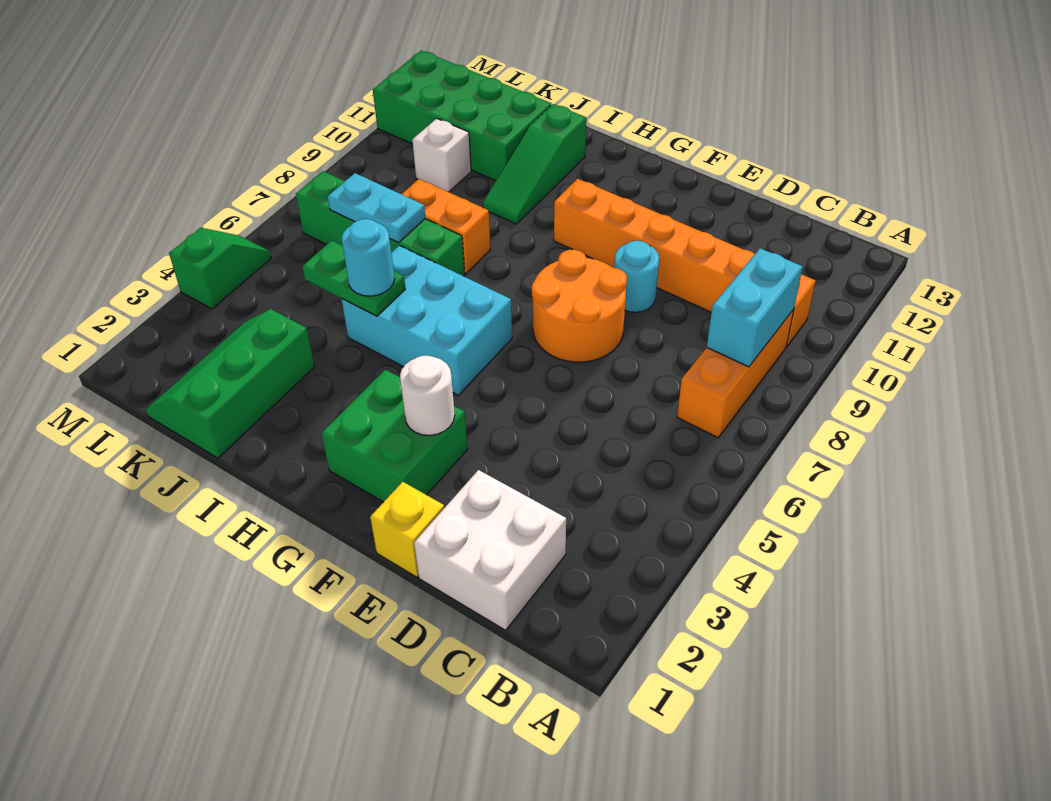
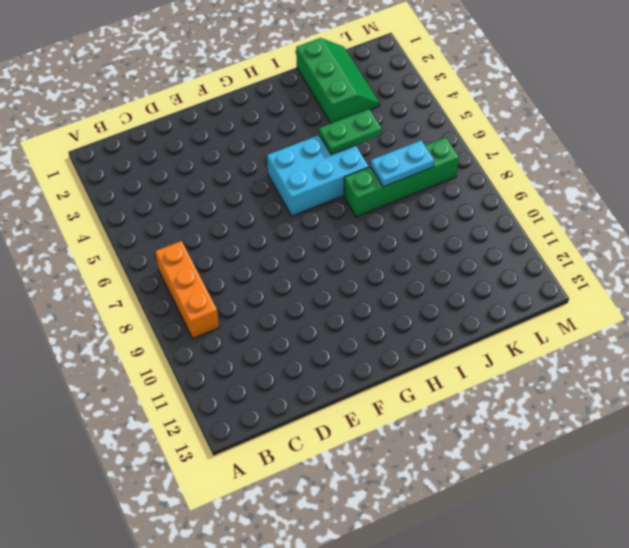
none -> orange brick B10:G10 level 1
none -> white brick C1:D2 level 1
none -> yellow brick E1 level 1

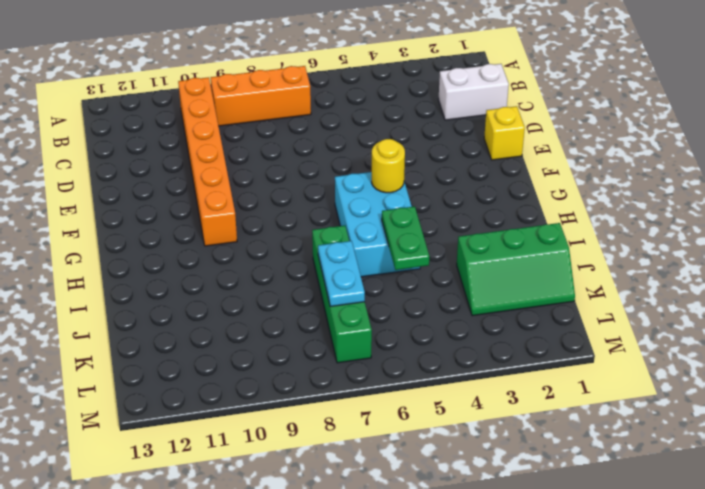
white brick C1:C2 level 1 -> white brick C1:D2 level 1
yellow round brick G5 level 2 -> none
none -> orange round brick E7:F8 level 1
none -> cyan round brick E9 level 1
none -> green brick F2:G3 level 1

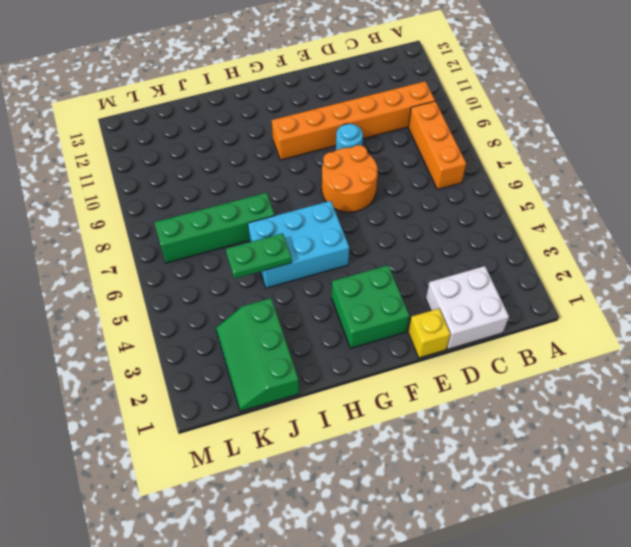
none -> orange brick I8:J8 level 1
none -> green slope I10:I12 level 1 top 12
none -> green brick J11:M12 level 1

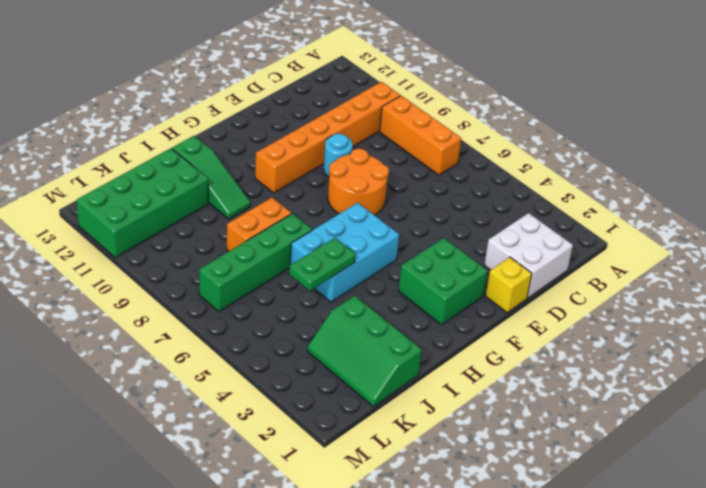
none -> white brick K10 level 1
none -> green slope M4:M5 level 1 top 4
none -> cyan brick B8:B9 level 2

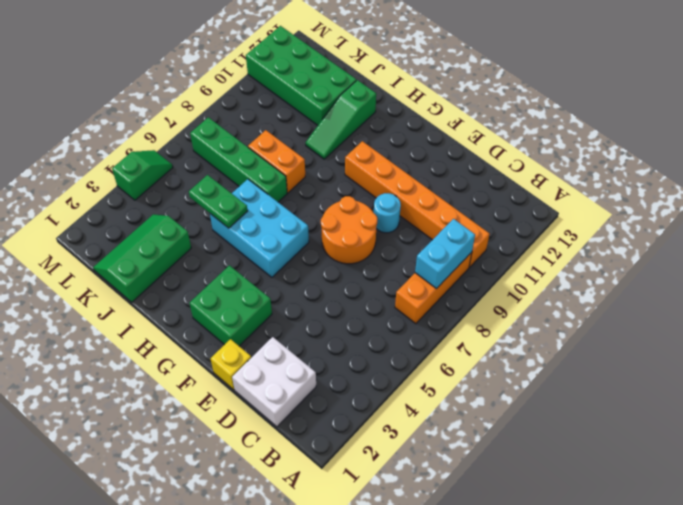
none -> white brick K10 level 1
none -> white round brick F3 level 2
none -> cyan plate J7:K7 level 2

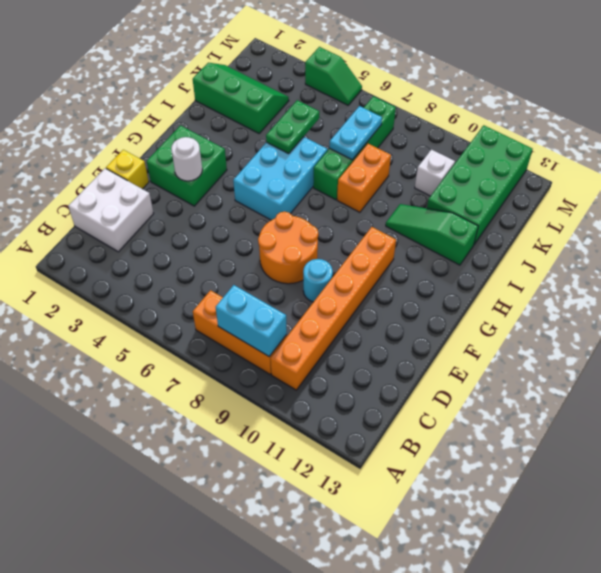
none -> cyan round brick I5 level 3

